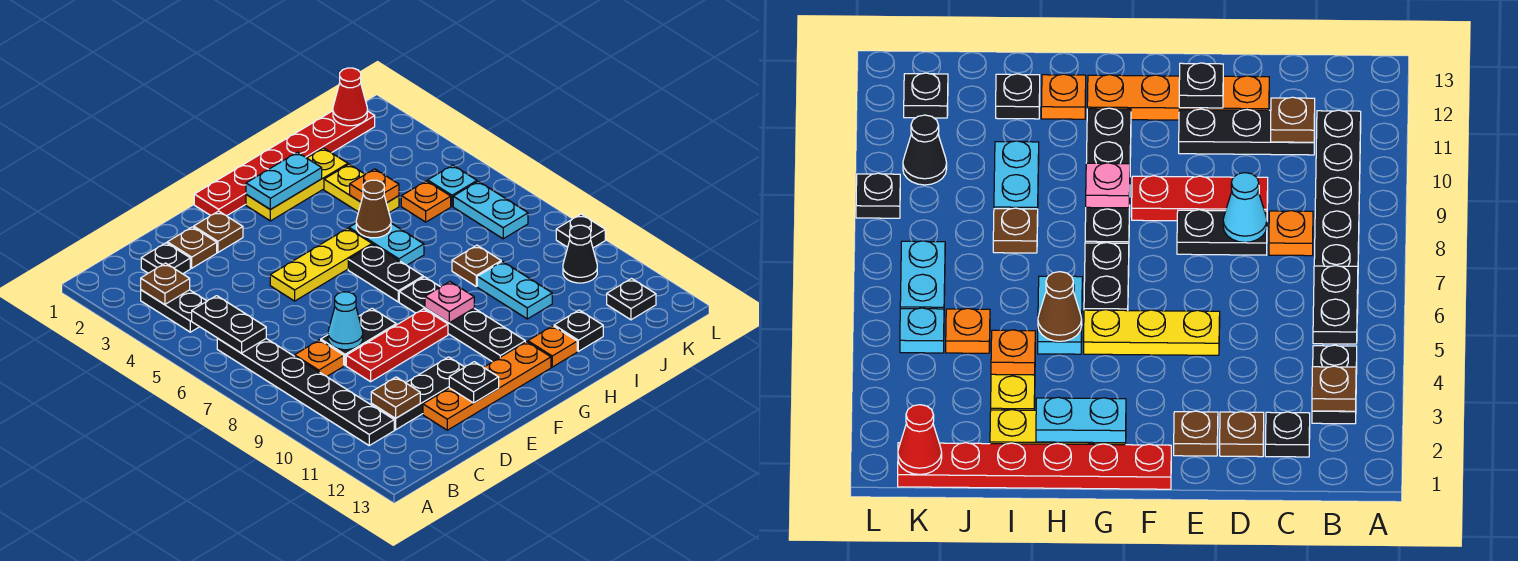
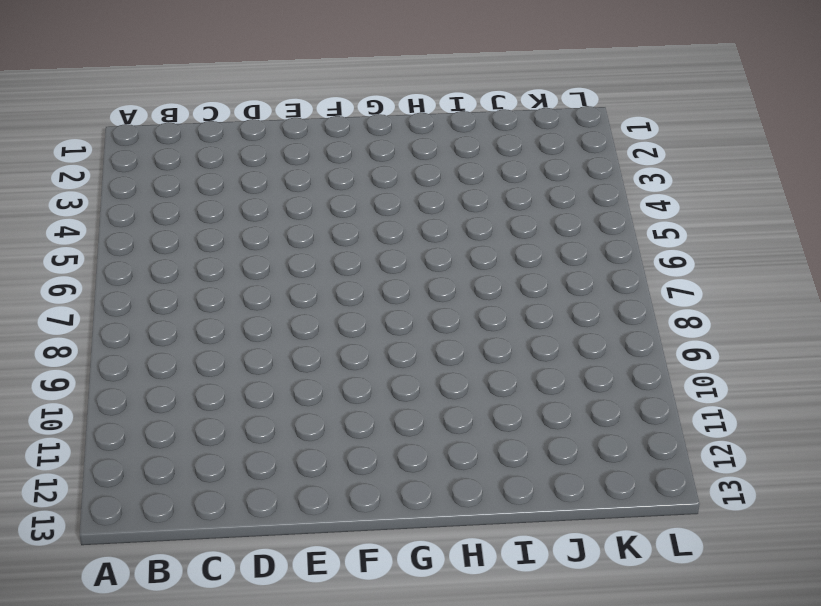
none -> black plate B3:B4 level 1
none -> black plate B6:B11 level 1
none -> black plate C2 level 1
none -> orange plate C8 level 1

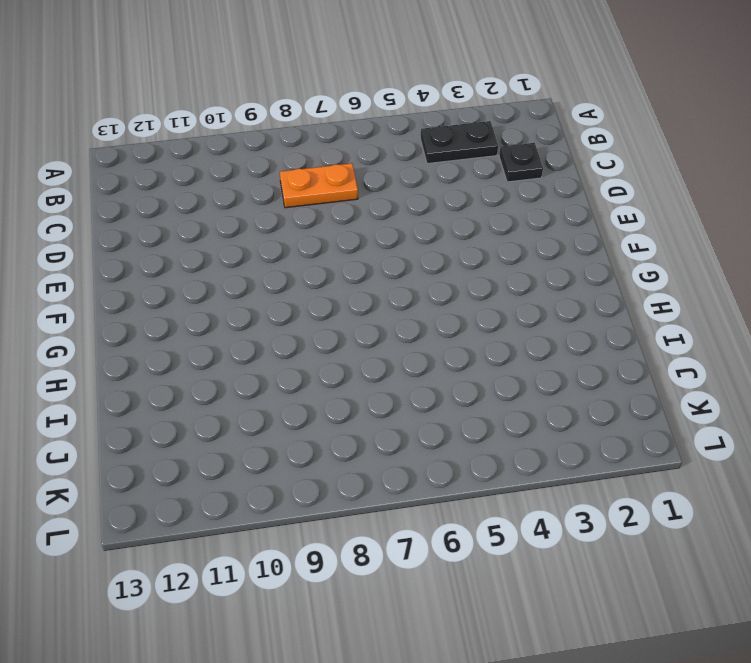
orange plate C7:C8 level 1 -> orange plate C8 level 1
none -> black plate B6:B11 level 1
none -> black plate C11:E11 level 1
none -> brown plate D2 level 1
none -> black plate D8:E8 level 1

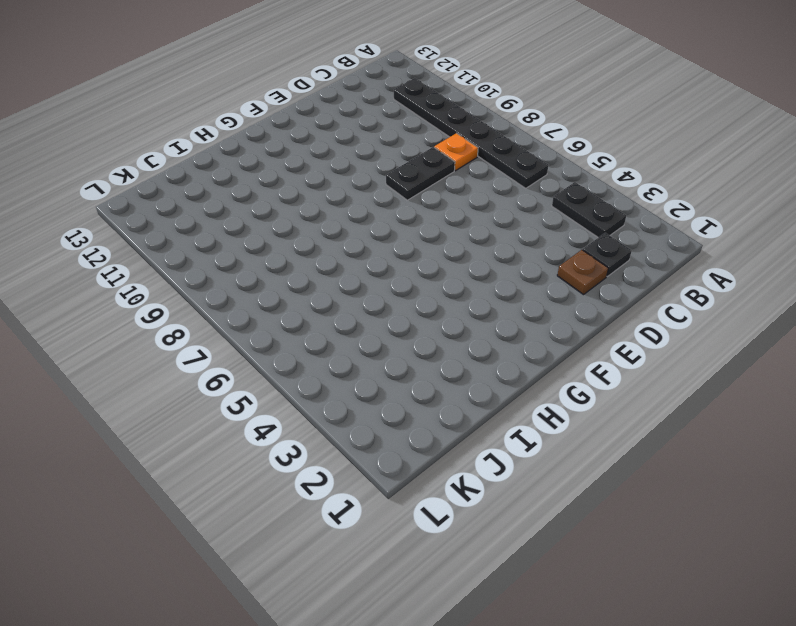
none -> black plate C11:E11 level 1
none -> red plate D9:F9 level 1
none -> orange plate D12:G12 level 1
none -> brown plate E2 level 1

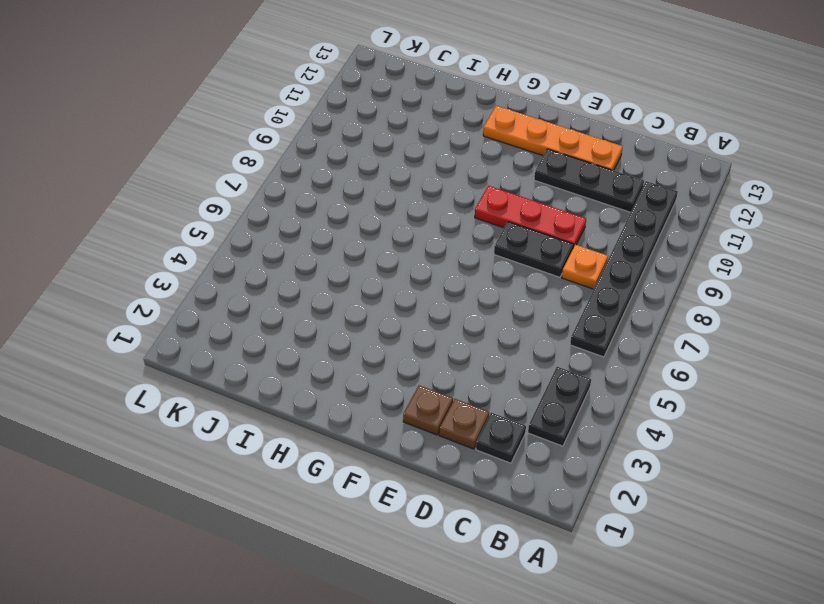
none -> yellow plate E5:G5 level 1
none -> red plate F1:K1 level 1
none -> yellow plate G2:I2 level 1
none -> black plate G6:G7 level 1

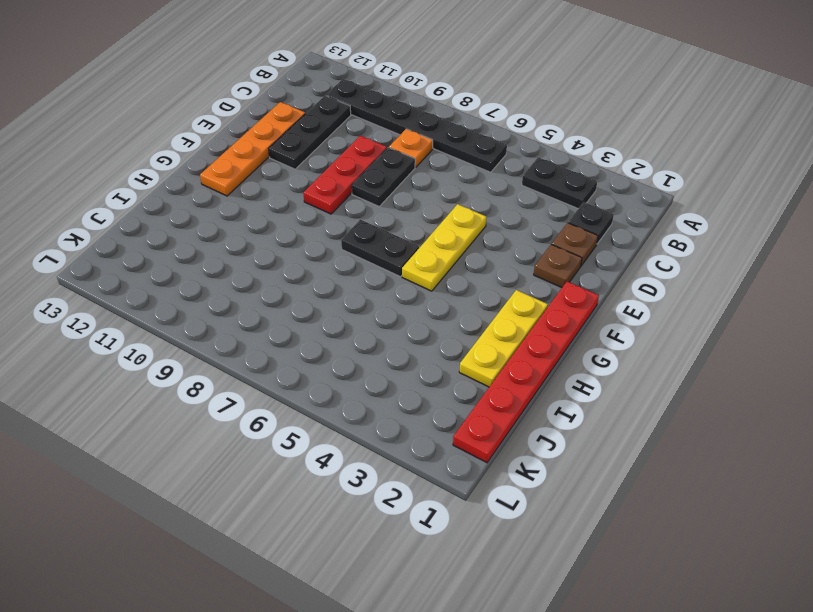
none -> black plate G8:G11 level 1
none -> cyan plate H5:H6 level 1
none -> orange plate H12 level 1
none -> yellow plate I3:I4 level 1

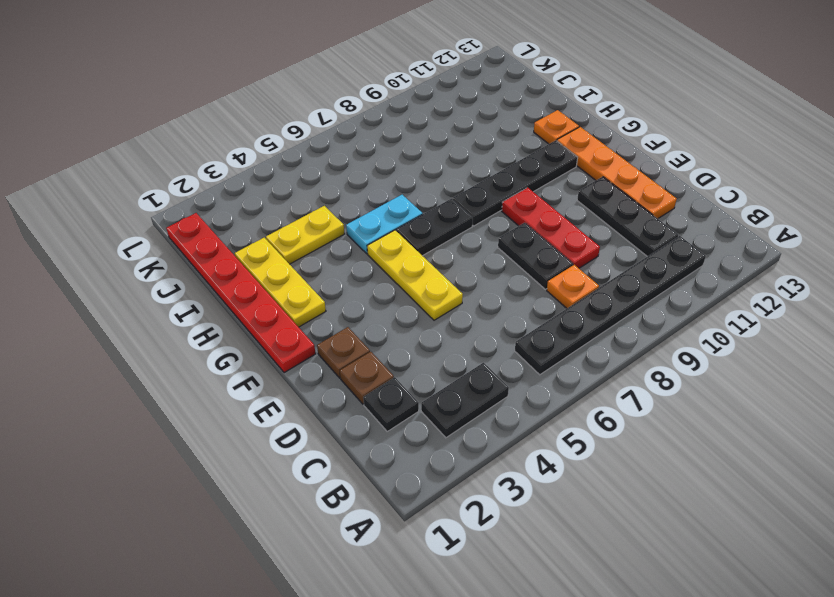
none -> brown plate I8 level 1
none -> cyan plate I9:I10 level 1
none -> black plate I12 level 1
none -> orange plate J5 level 1

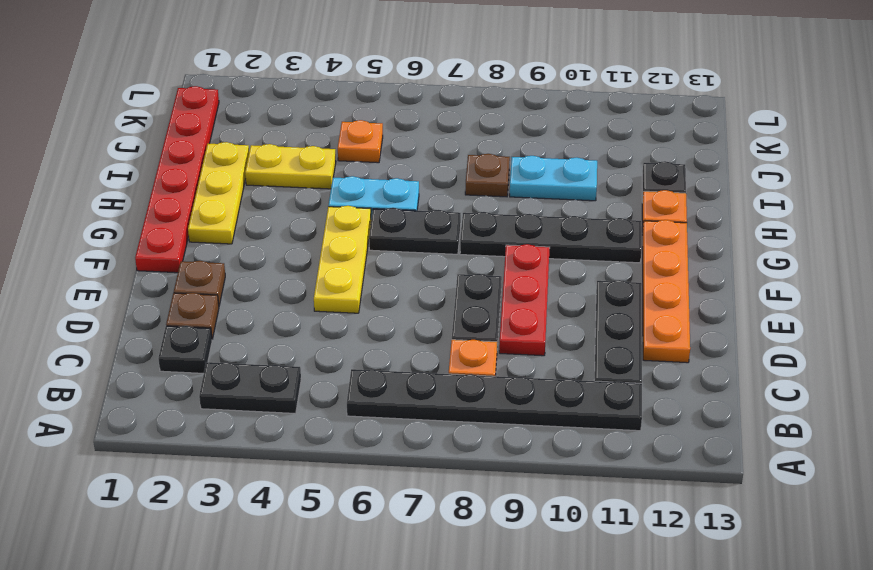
none -> cyan plate K5 level 1
none -> cyan plate K6:K7 level 1
none -> black cone K10 level 1
none -> black plate K12 level 1

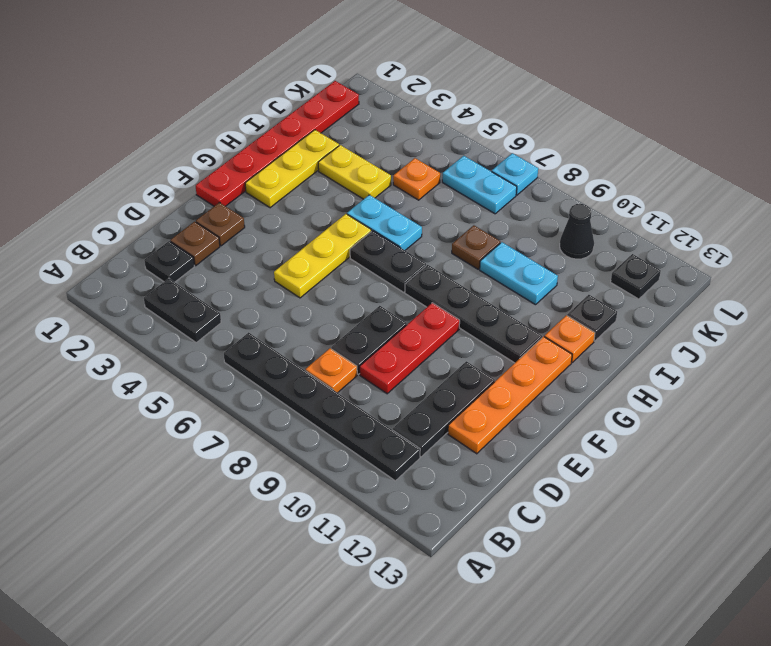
cyan plate L7 level 1 -> cyan plate K5 level 1
none -> black plate L9 level 1
none -> brown plate B3 level 2
none -> black plate B5:B6 level 2
none -> brown plate C11 level 2

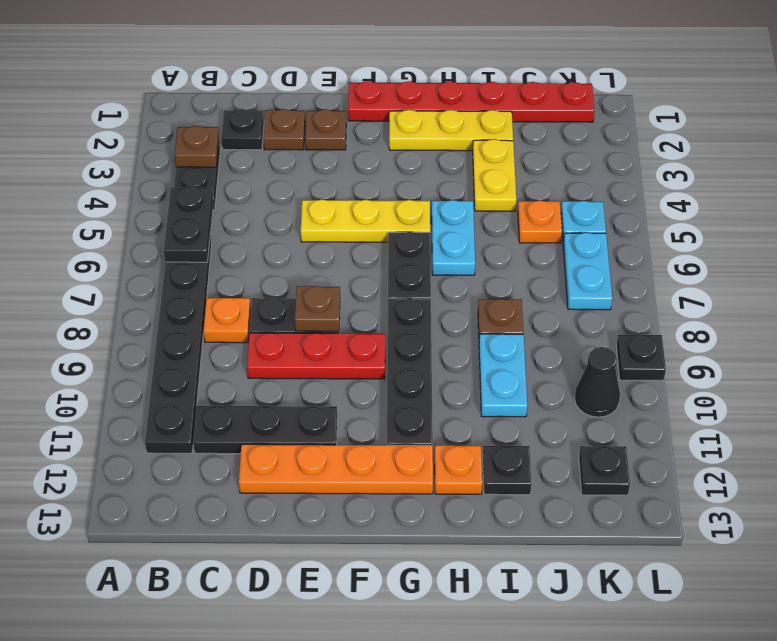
brown plate E8 level 2 -> brown plate C11 level 2
none -> cyan cone D8 level 2
none -> black plate E12 level 2
none -> cyan plate G2:H2 level 2
none -> pink plate G9 level 2

